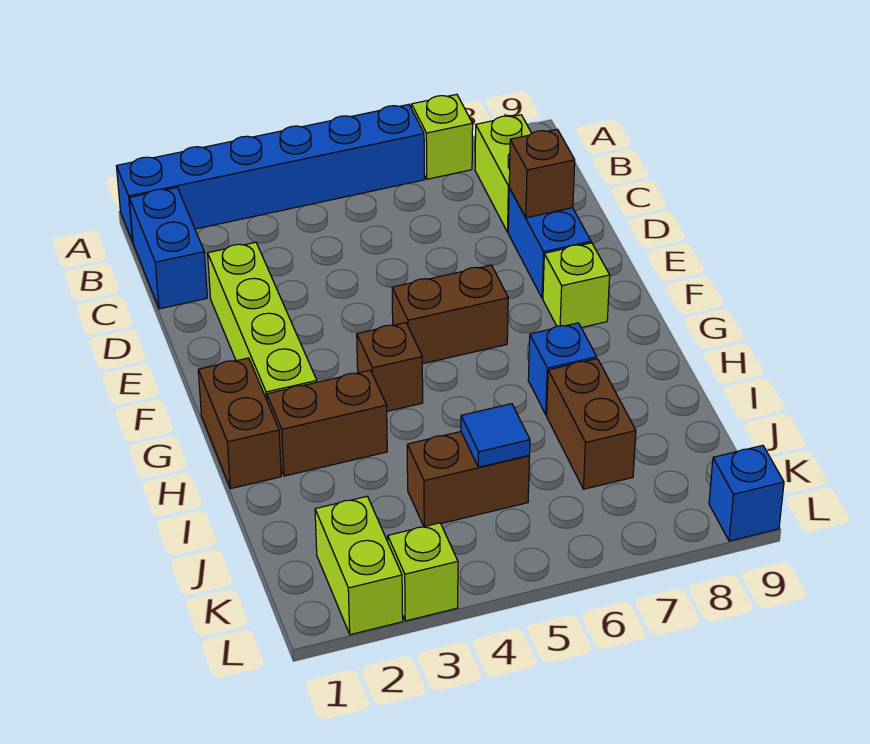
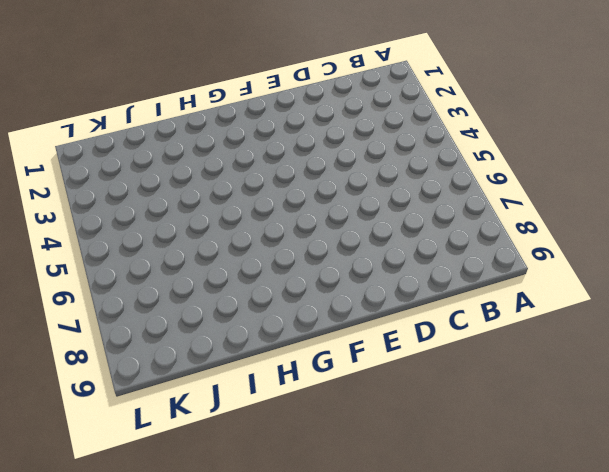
none -> blue brick A1:A6 level 1
none -> lime brick A7 level 1
none -> blue brick B1:C1 level 1

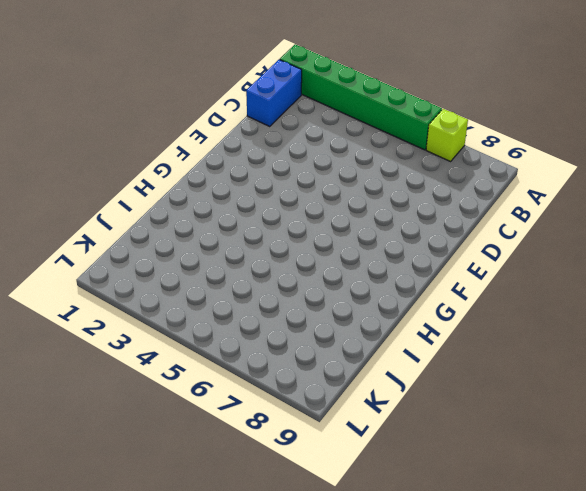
green brick A1:A6 level 1 -> blue brick A1:A6 level 1
none -> lime brick B8:C8 level 1
none -> lime brick D2:G2 level 1
none -> blue brick D8:E8 level 1

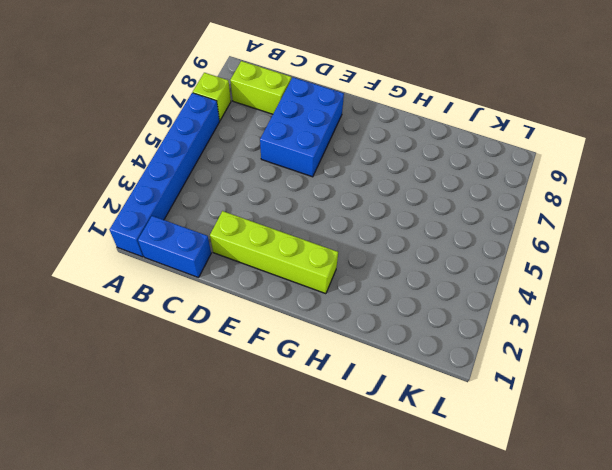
blue brick D6:E8 level 1 -> blue brick D8:E8 level 1
none -> brown brick F5:F6 level 1
none -> lime brick F8 level 1
none -> brown brick G1:H1 level 1

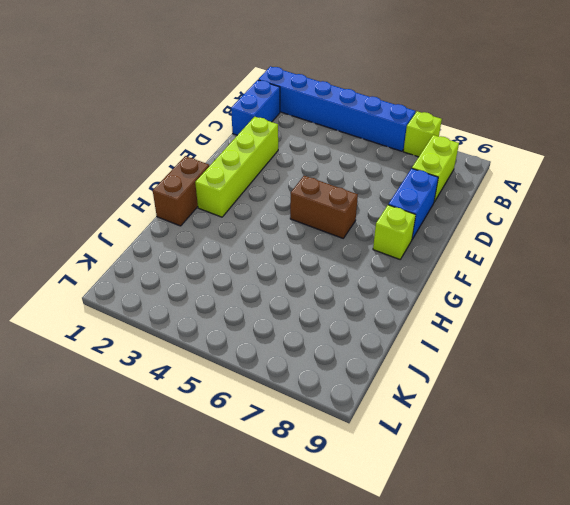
none -> brown brick G4 level 1
none -> brown brick H2:H3 level 1
none -> blue brick H7 level 1

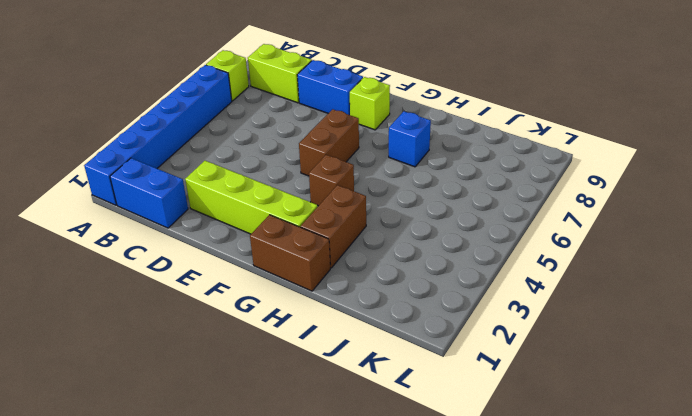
none -> brown brick I7:J7 level 1
none -> brown brick J4:J5 level 1
none -> lime brick K2:L2 level 1

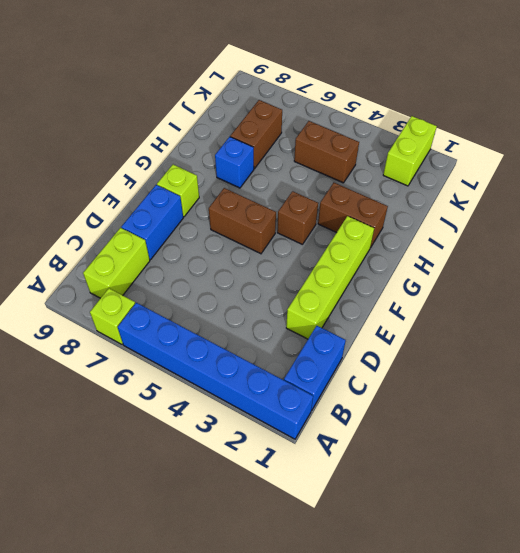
none -> brown brick G1:H1 level 1
none -> lime brick L3 level 1
none -> blue brick L9 level 1

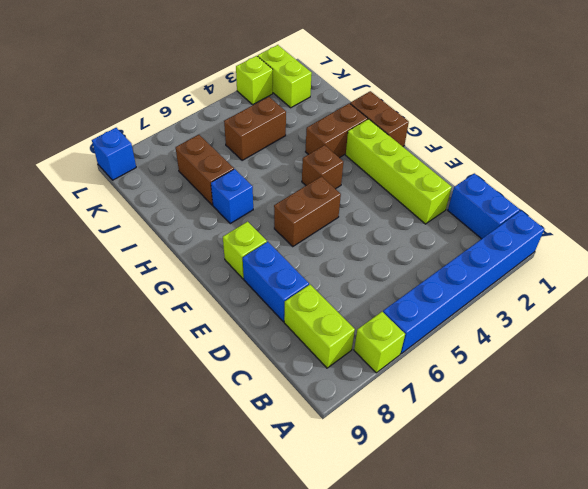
none -> brown brick D8 level 2
none -> blue tile J5 level 2

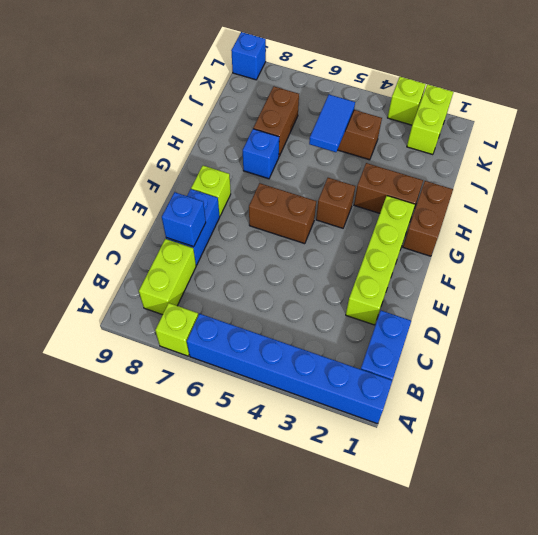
blue brick D8 level 2 -> brown brick D8 level 2
blue tile I5:J5 level 2 -> blue tile J5 level 2

